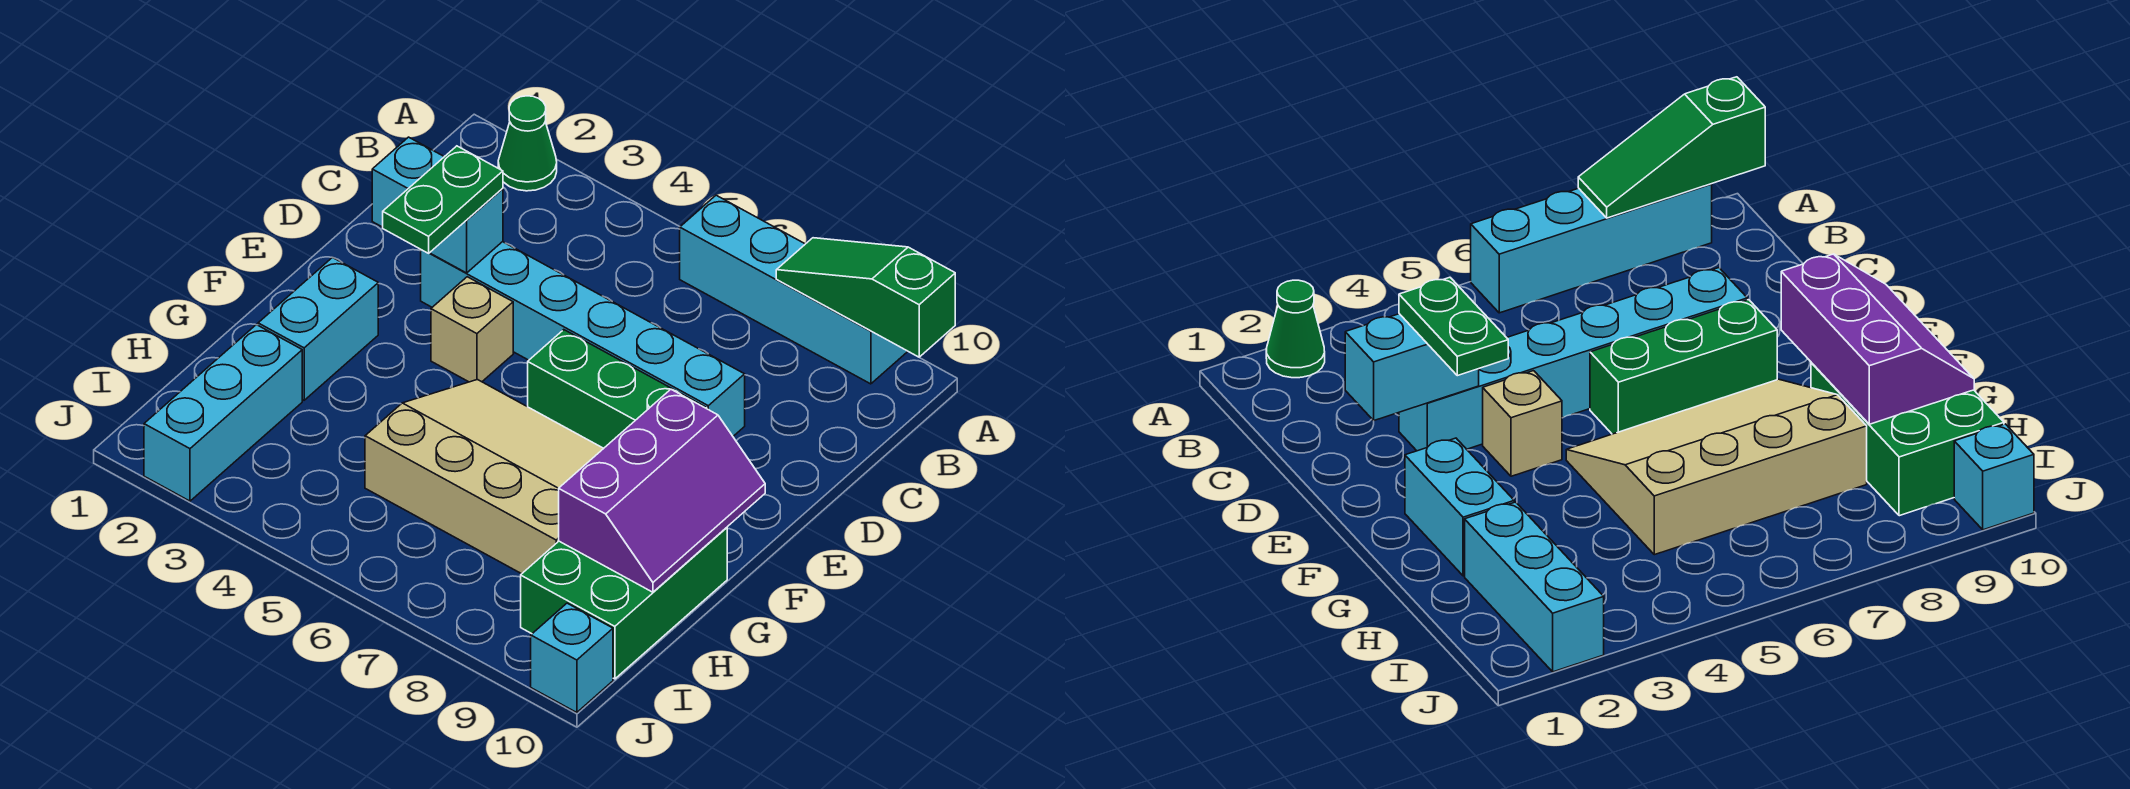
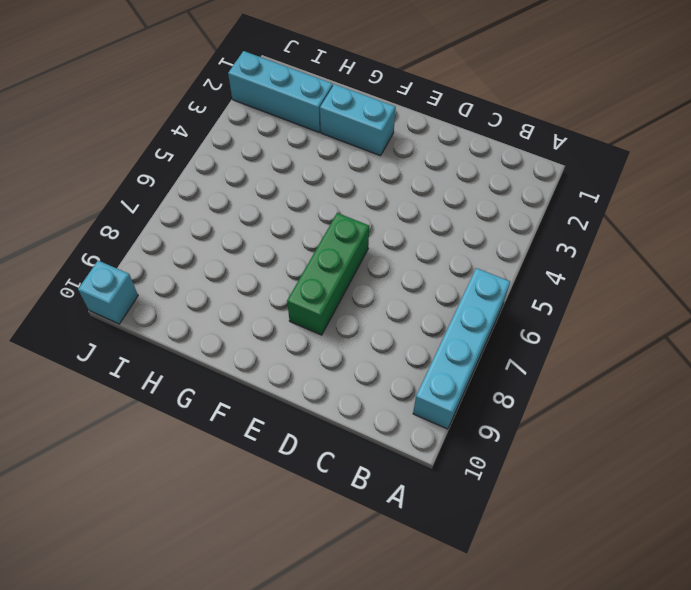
none -> green cone A2 level 1
none -> cyan brick D3:D8 level 1
none -> tan brick E4 level 1

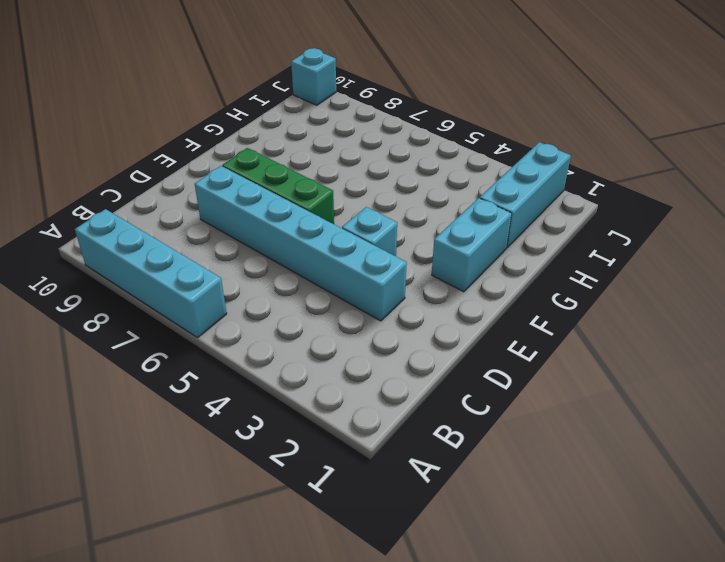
cyan brick E4 level 1 -> tan brick E4 level 1
none -> green cone A2 level 1
none -> tan slope F5:H8 level 1 top H
none -> green brick G9:I10 level 1

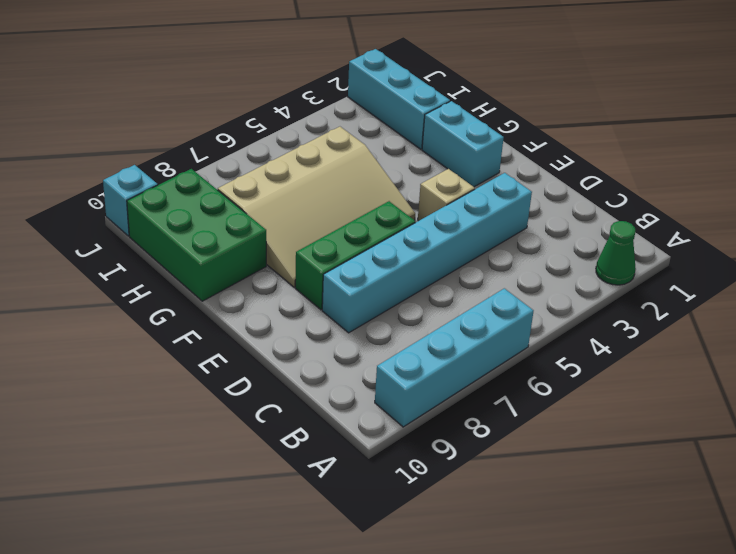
none -> green slope A8:A10 level 2 top 10
none -> cyan brick D2:D3 level 2
none -> purple slope F9:H10 level 2 top 9

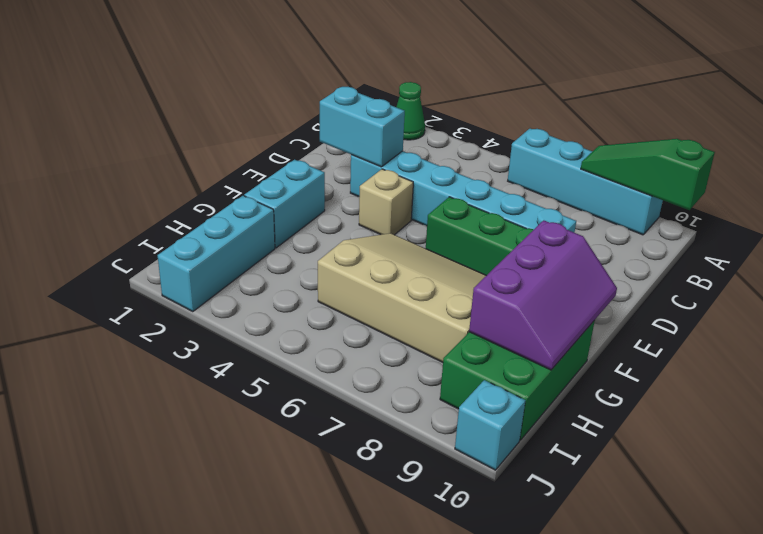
none -> green plate D3:E3 level 3

